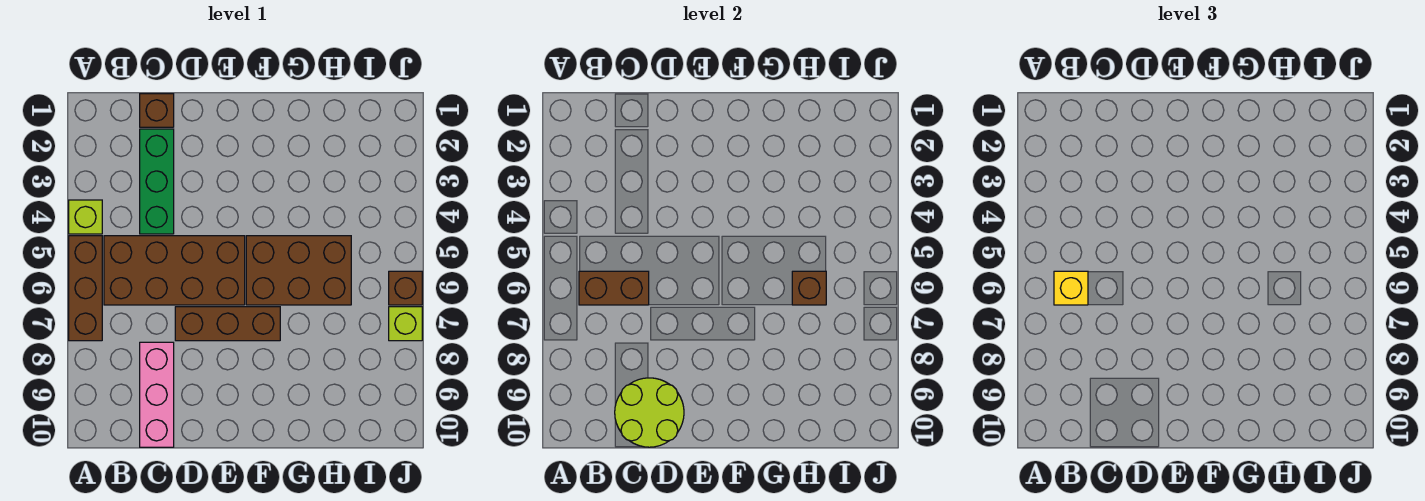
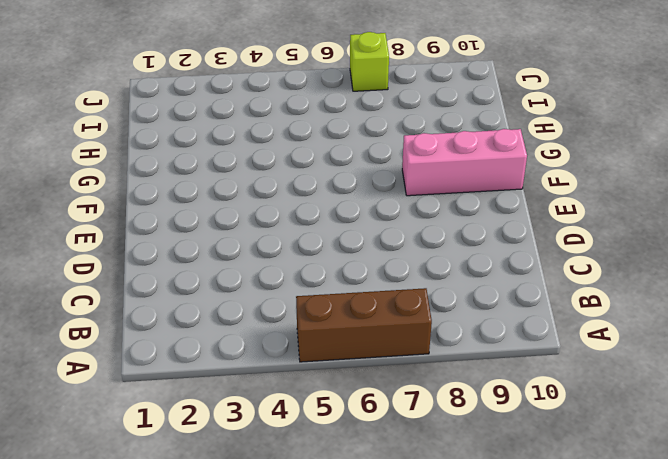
pink brick F8:F10 level 1 -> pink brick C8:C10 level 1
none -> lime brick A4 level 1
none -> brown brick B5:E6 level 1
none -> brown brick C1 level 1

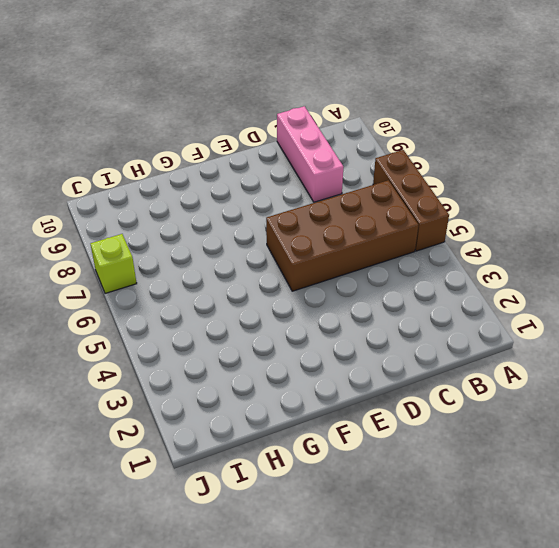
none -> lime brick A4 level 1
none -> brown brick C1 level 1
none -> green brick C2:C4 level 1

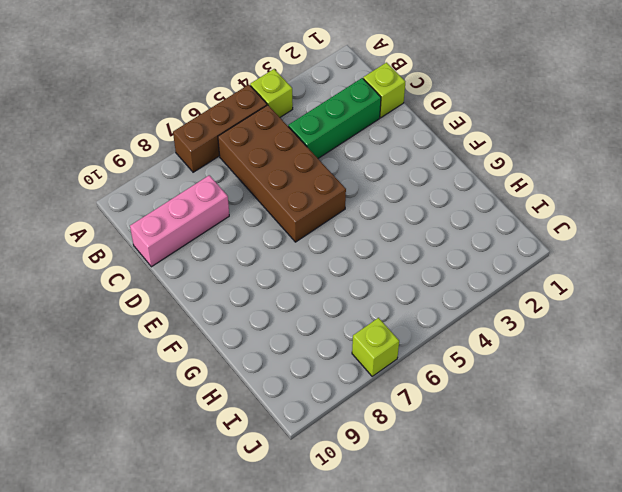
lime brick C1 level 1 -> brown brick C1 level 1
none -> brown brick D7:F7 level 1
none -> brown brick F5:H6 level 1
none -> brown brick J6 level 1

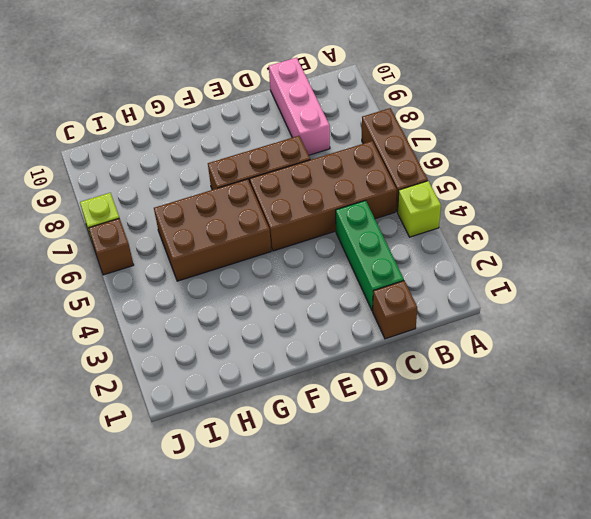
none -> brown brick B6:C6 level 2
none -> lime round brick C9:D10 level 2
none -> brown brick H6 level 2

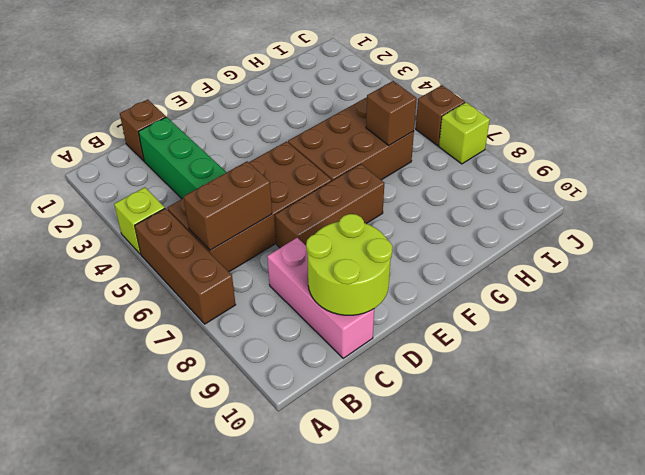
none -> yellow brick B6 level 3

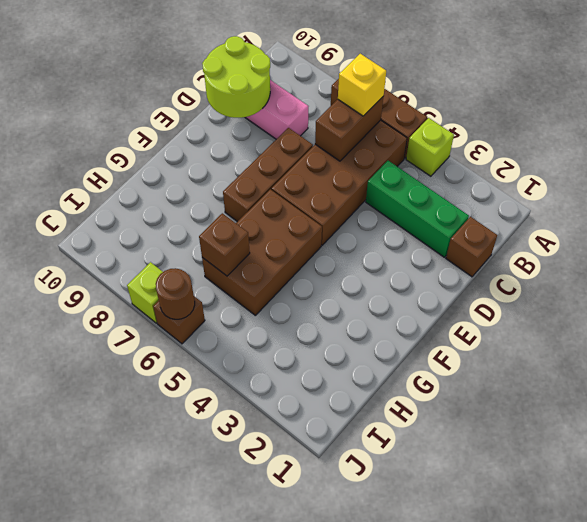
brown round brick J6 level 2 -> none

